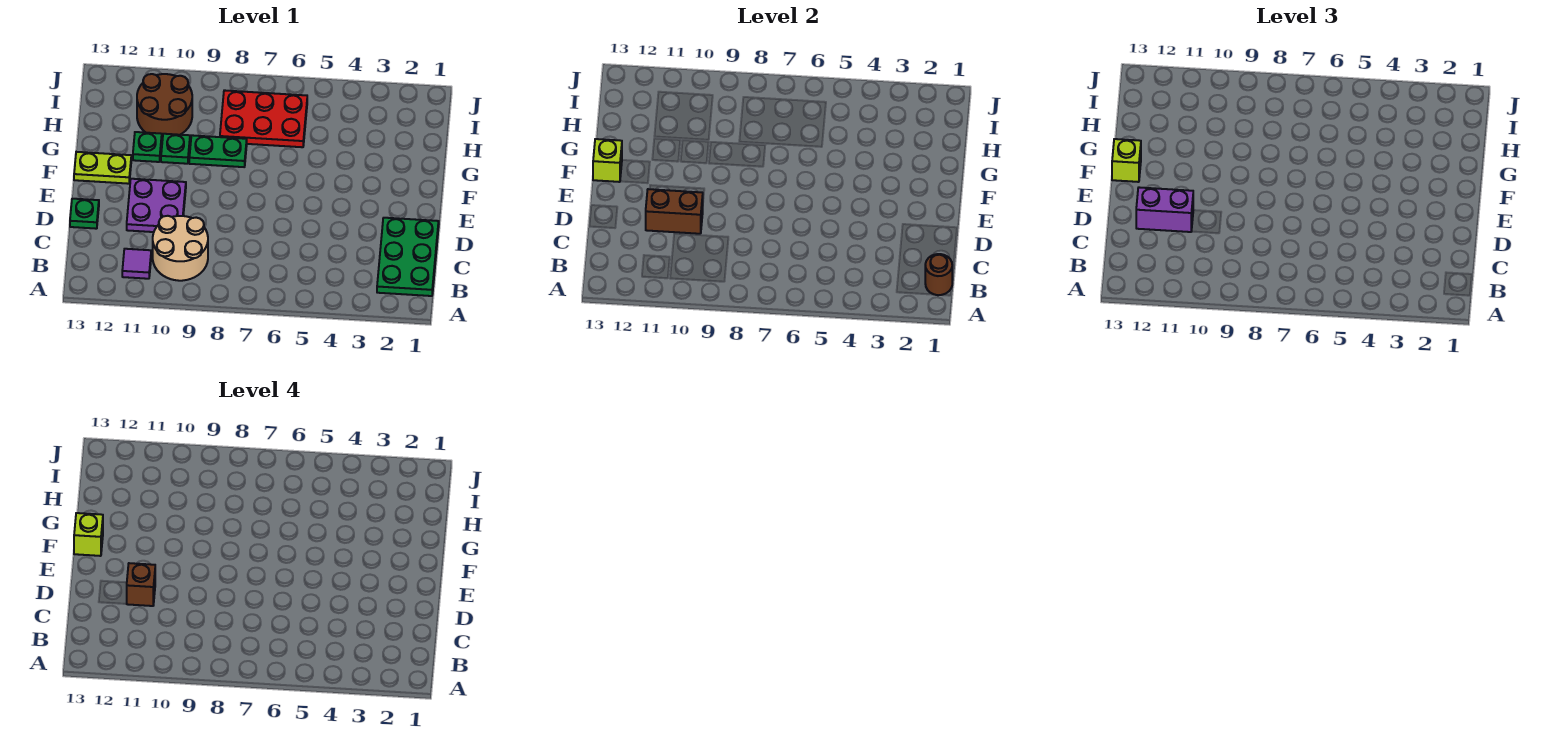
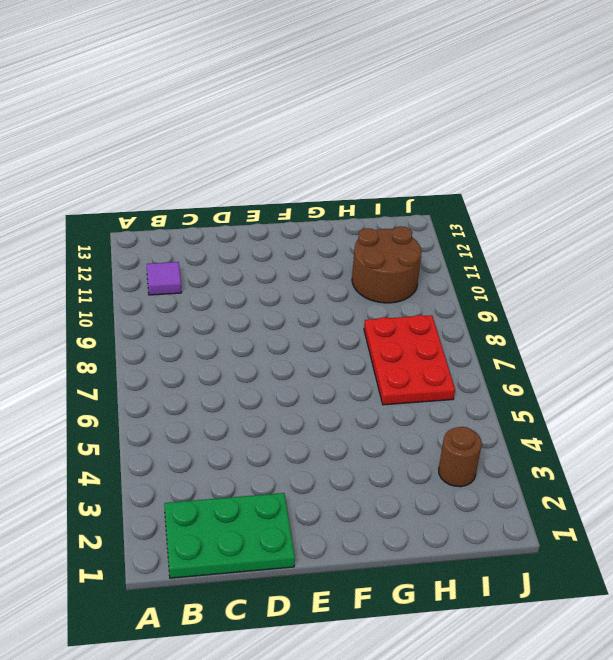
brown round brick I3 level 1 -> brown round brick B1 level 2
none -> tan round brick B9:C10 level 1
none -> purple plate D10:E11 level 1
none -> green plate D13 level 1

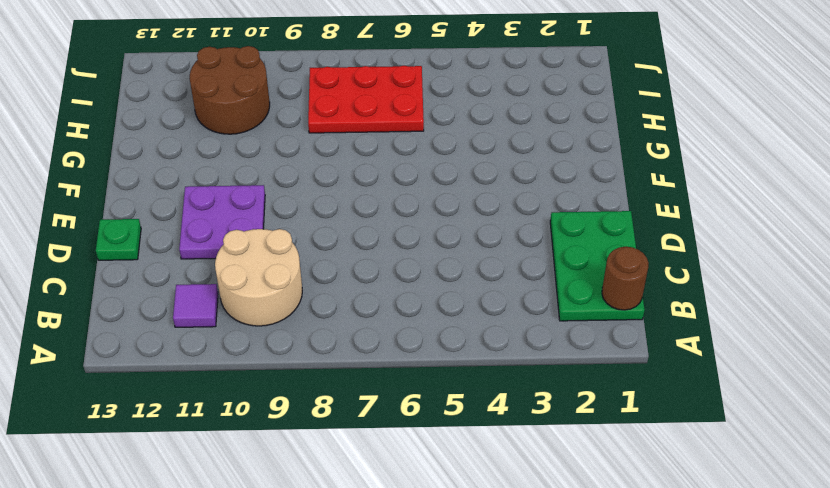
none -> lime plate F12:F13 level 1
none -> green plate G8:G9 level 1
none -> green plate G10 level 1

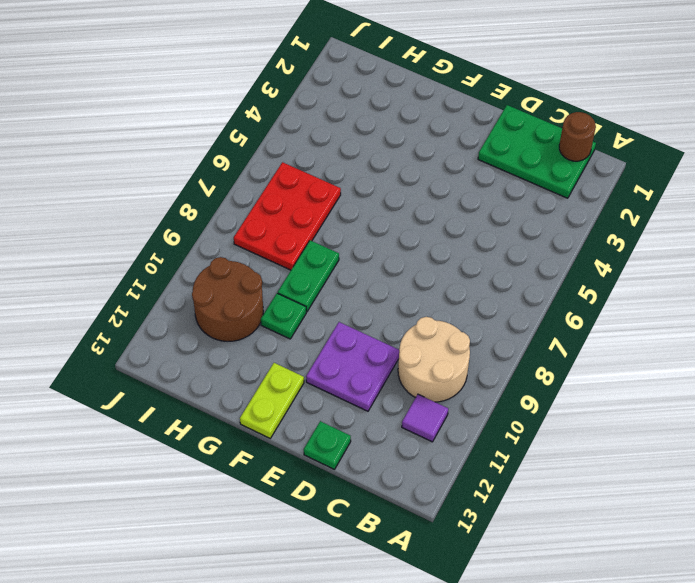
none -> green plate G11 level 1
none -> brown brick D10:D11 level 2
none -> lime brick F13 level 2

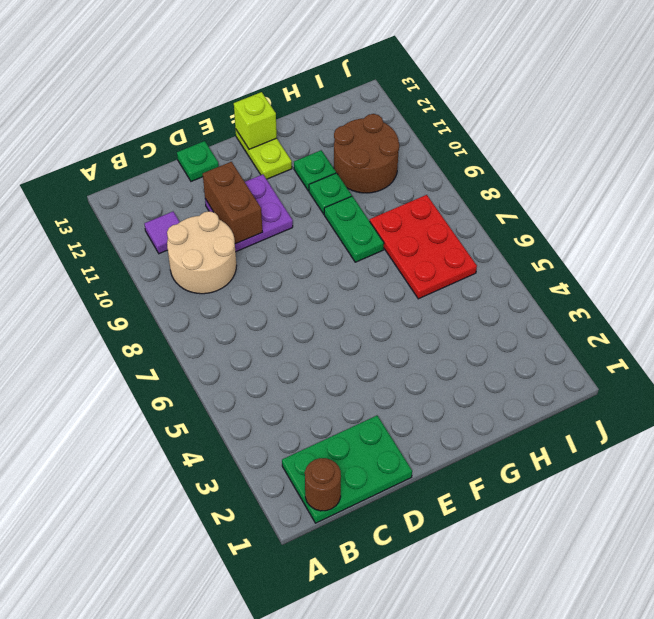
none -> purple brick D11:D12 level 3
none -> lime brick F13 level 3
none -> brown brick D11 level 4

